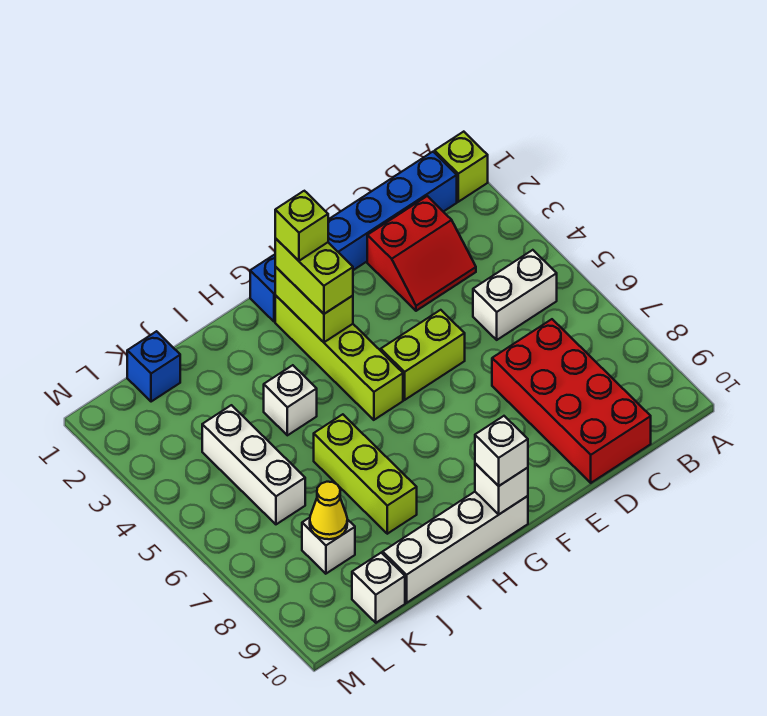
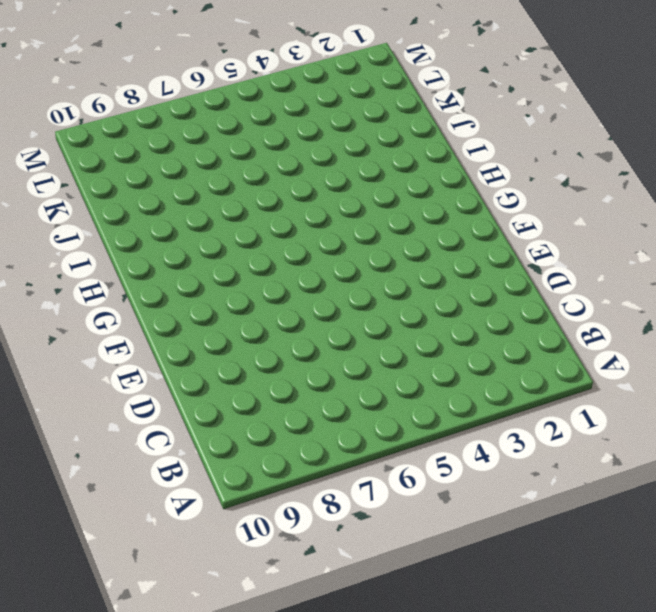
none -> lime brick A1 level 1
none -> blue brick B1:G1 level 1
none -> white brick B5:C5 level 1

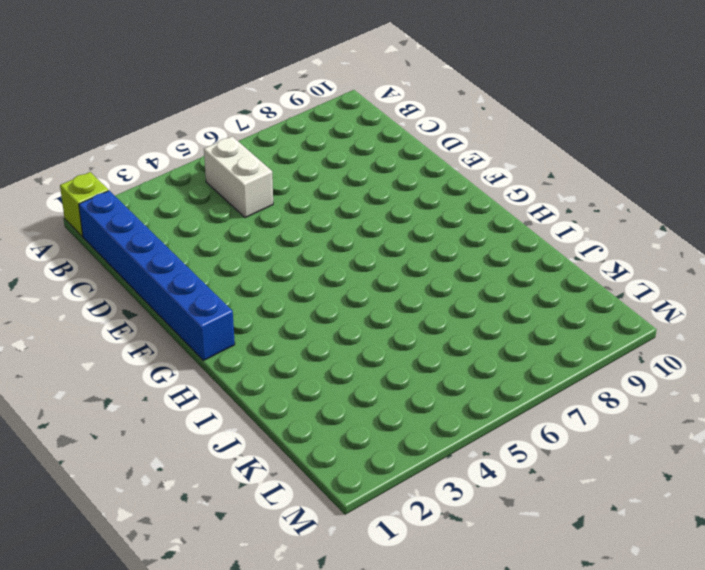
none -> red slope C2:D3 level 1 top 2
none -> red brick C7:D10 level 1
none -> lime brick E5:F5 level 1

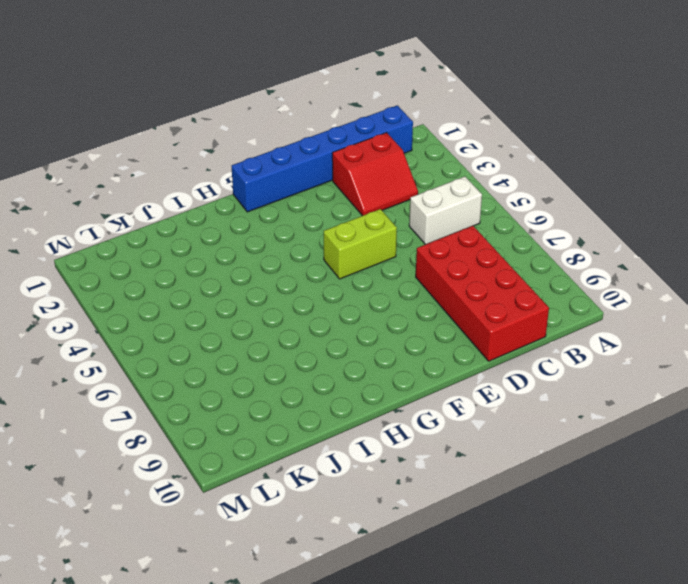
none -> lime brick A1 level 1
none -> lime brick G2:G5 level 1
none -> white brick G10:J10 level 1

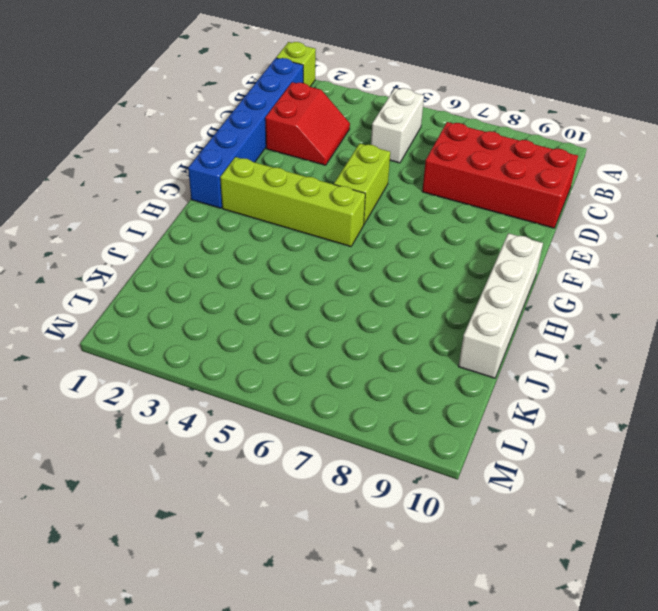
none -> white brick I4 level 1
none -> lime brick I6:I8 level 1
none -> blue brick K1 level 1

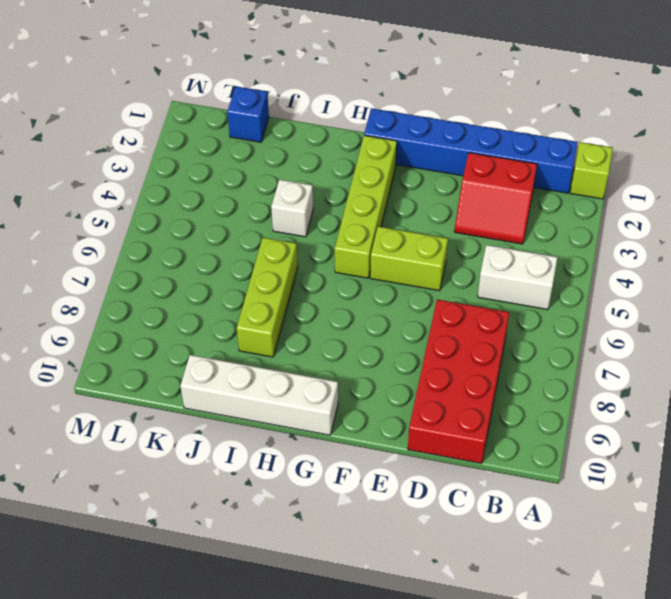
none -> white brick K4:K6 level 1
none -> white brick K8 level 1
none -> white brick K10 level 1

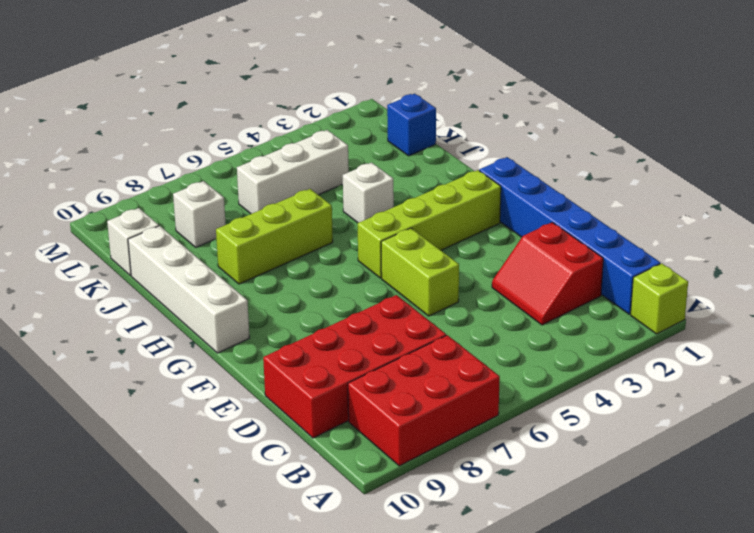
red brick A7:B9 level 1 -> none
none -> white brick B5:C5 level 1
none -> lime brick G2:G3 level 2
none -> white brick G10 level 2

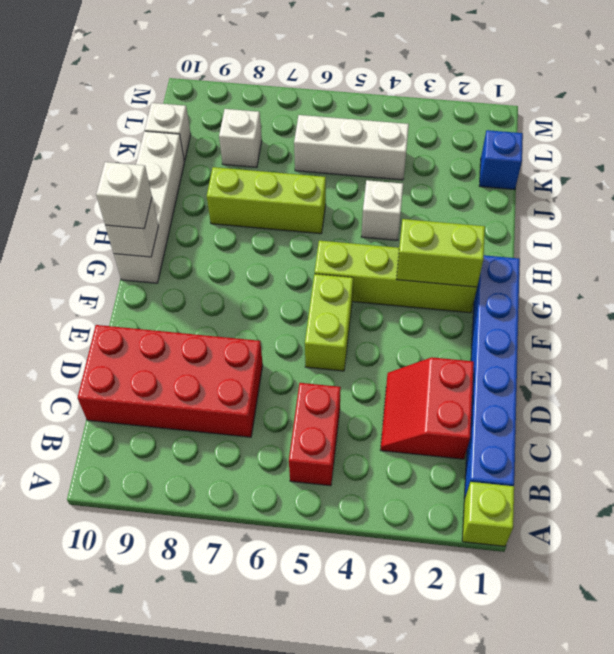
red brick B5:C5 level 1 -> white brick B5:C5 level 1
none -> yellow cone K8 level 2
none -> lime brick G2:G3 level 3
none -> lime brick G2 level 4

